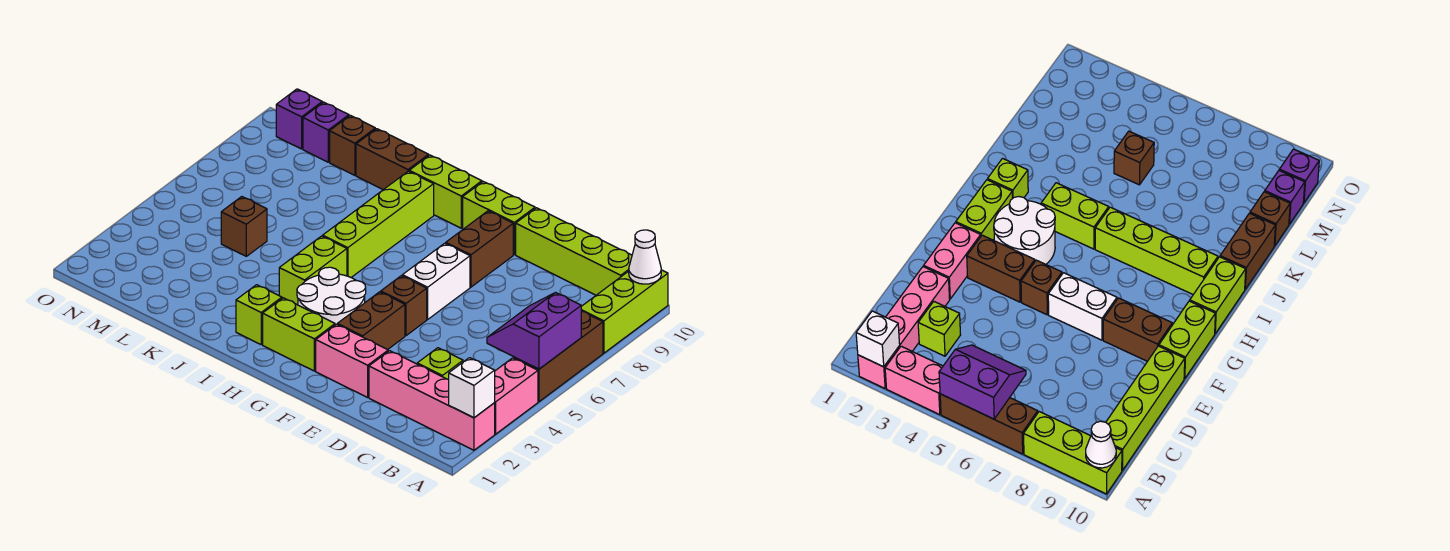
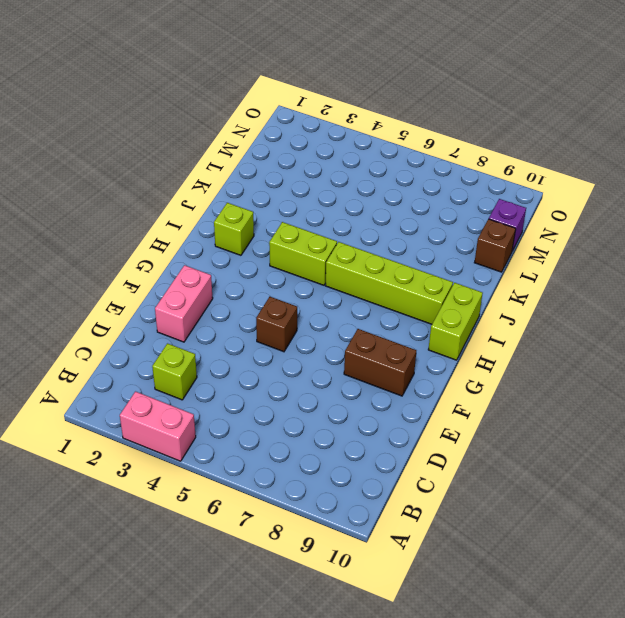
none -> pink brick A2:D2 level 1
none -> brown brick A5:A7 level 1
none -> lime brick A8:A10 level 1

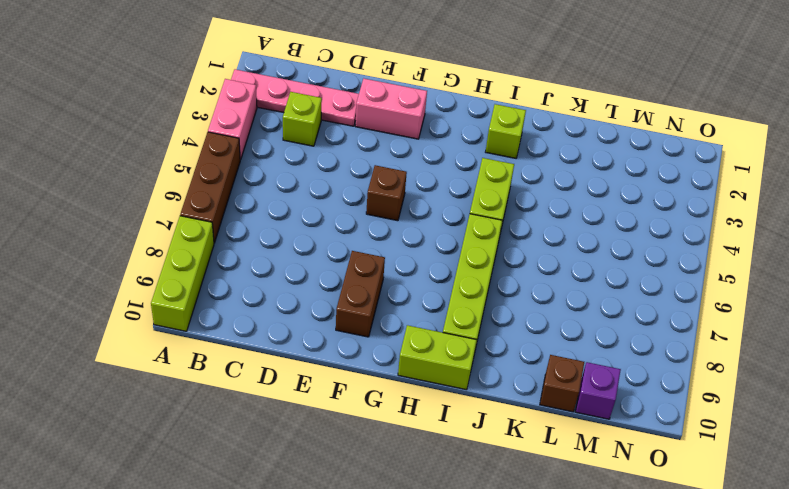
pink plate A2:D2 level 1 -> pink brick A2:D2 level 1
none -> lime brick B10:E10 level 1
none -> brown brick F3:F4 level 1
none -> white brick F6:F7 level 1

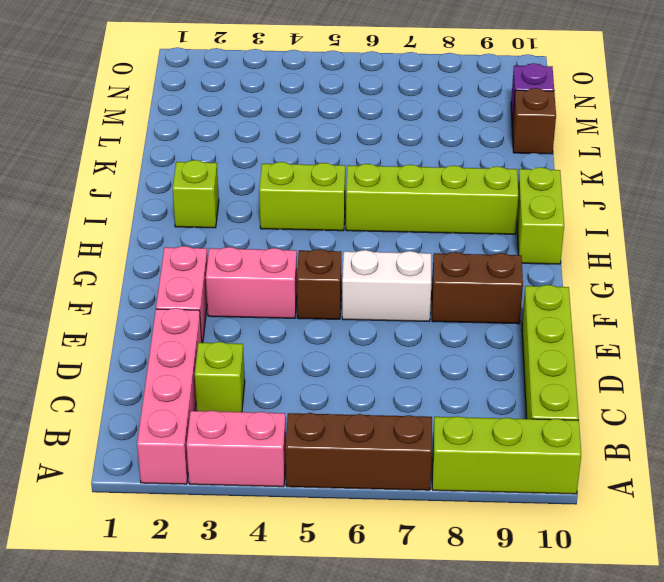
pink brick F3:F4 level 1 -> brown brick F3:F4 level 1
none -> lime brick F10:G10 level 1
none -> lime brick G2:H2 level 1
none -> white round brick G3:H4 level 1

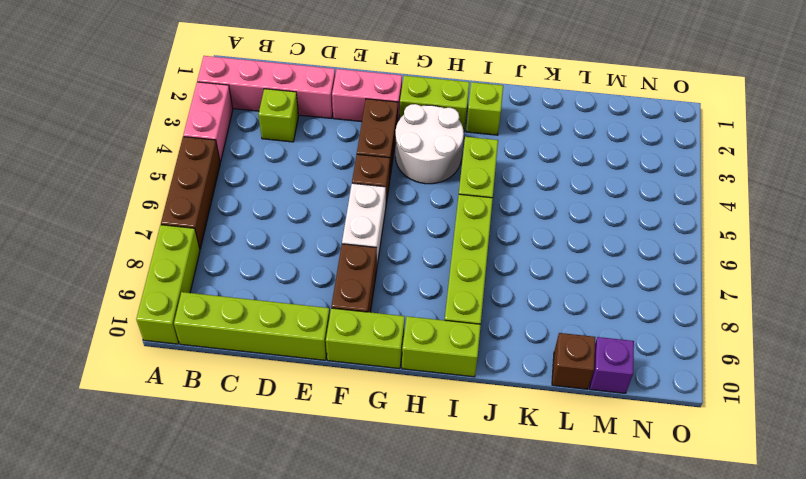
none -> brown brick J10:K10 level 1
none -> brown brick L5 level 1
none -> purple brick N10 level 1

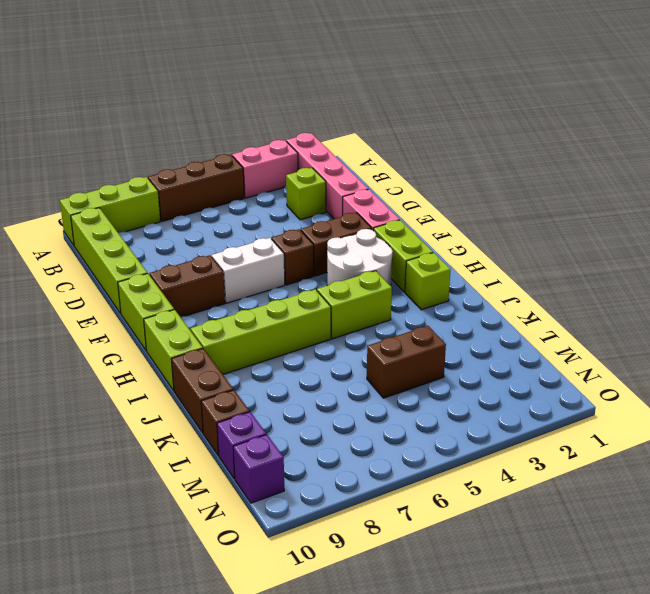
brown brick L4:L5 level 1 -> brown brick L5 level 1
none -> white brick A2 level 2
none -> purple slope A5:B6 level 2 top A
none -> white cone A10 level 2

